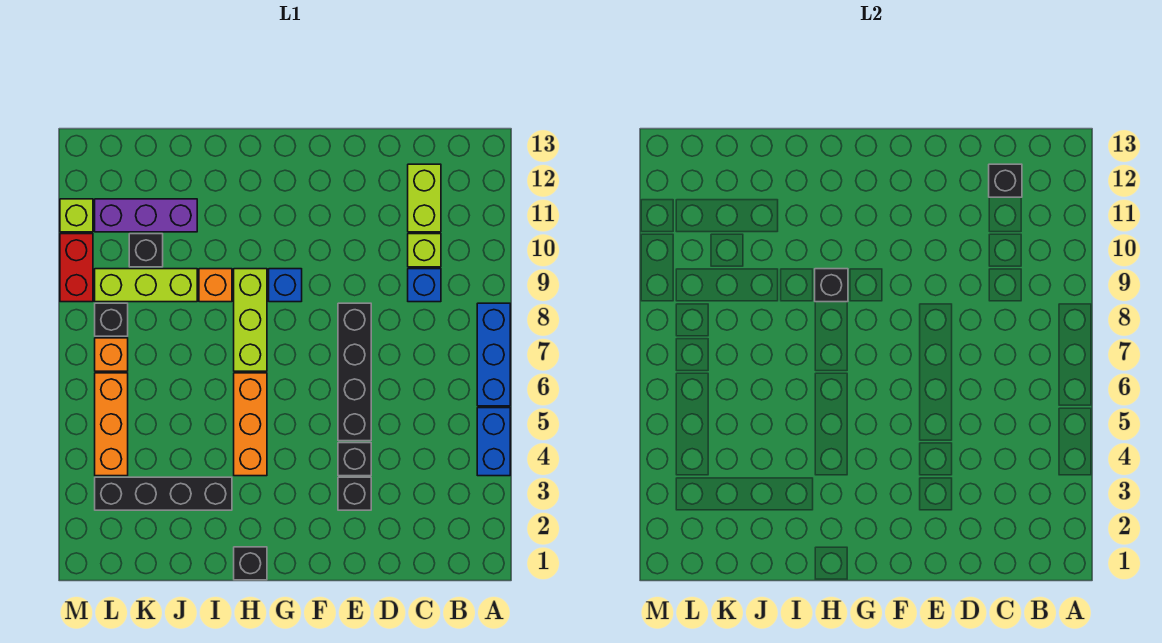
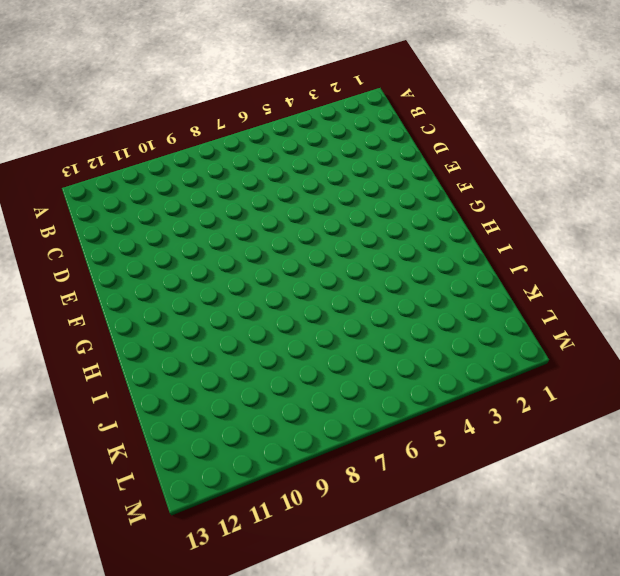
none -> blue brick A4:A5 level 1
none -> blue brick A6:A8 level 1
none -> blue brick C9 level 1

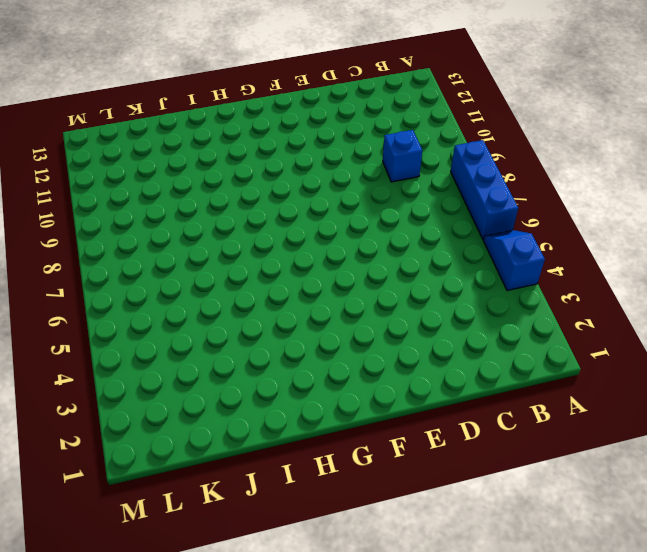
blue slope A4:A5 level 1 top 4 -> blue brick A4:A5 level 1
none -> lime brick C10 level 1
none -> lime brick C11:C12 level 1
none -> black brick E3 level 1

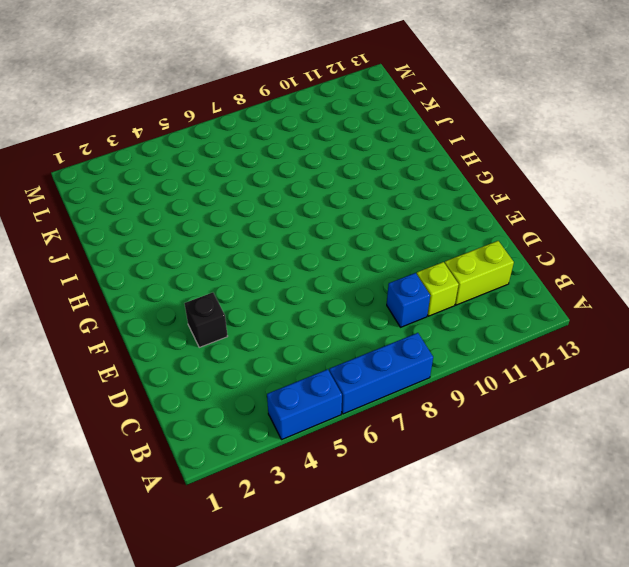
none -> black brick E4 level 1
none -> black brick E5:E8 level 1
none -> blue brick G9 level 1

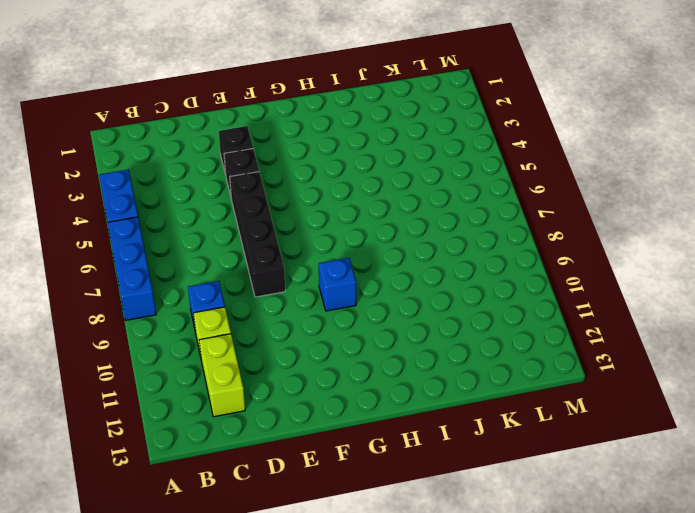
none -> black brick H1 level 1
none -> orange brick H4:H6 level 1
none -> lime brick H7:H9 level 1

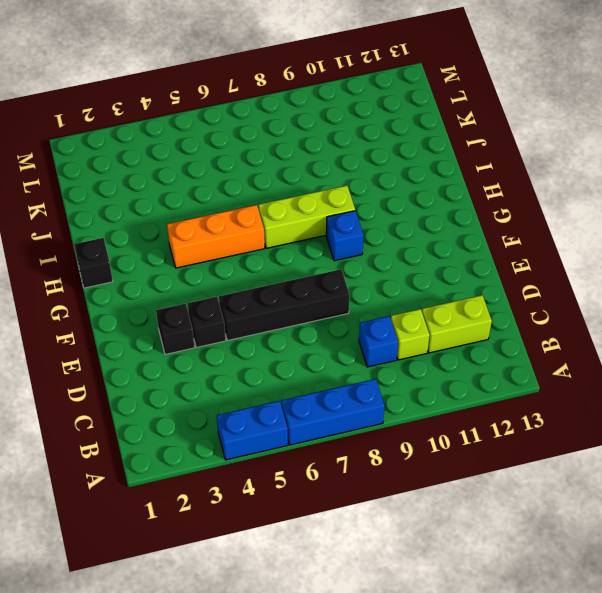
none -> black brick I3:L3 level 1
none -> orange brick I9 level 1
none -> lime brick J9:L9 level 1

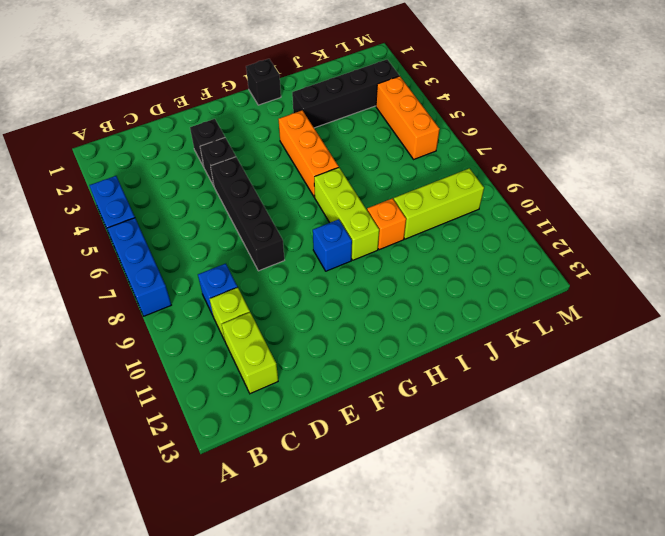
none -> purple brick J11:L11 level 1
none -> black brick K10 level 1
none -> orange brick L7 level 1

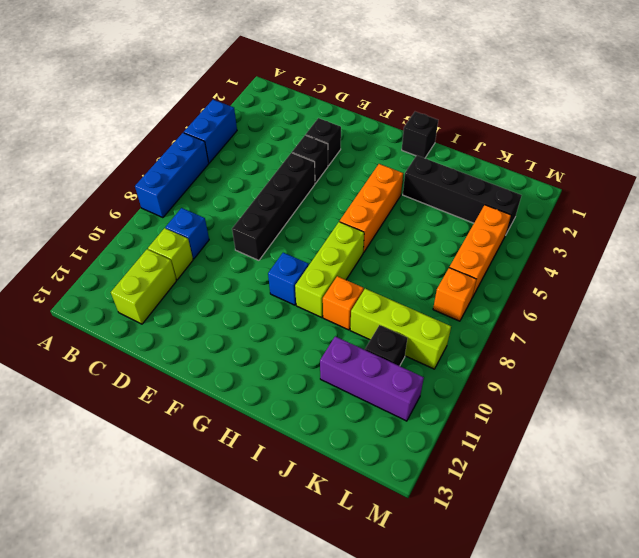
none -> black brick L8 level 1
none -> red brick M9:M10 level 1
none -> lime brick M11 level 1

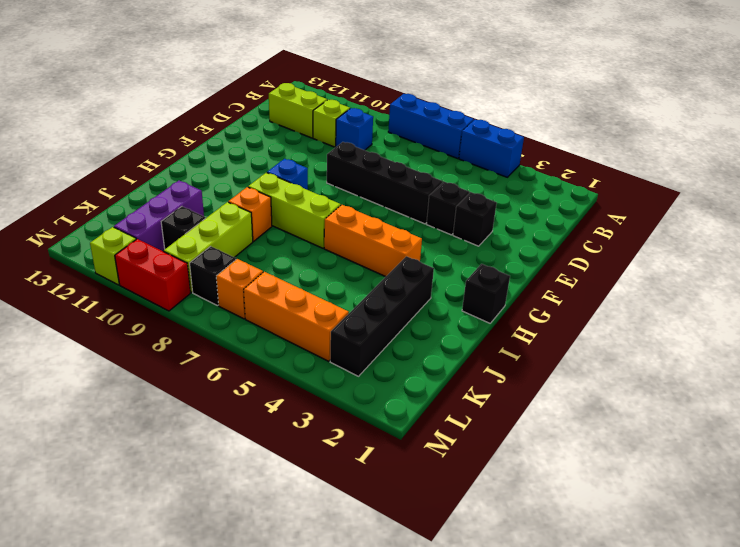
none -> black brick C12 level 2
none -> black brick H9 level 2

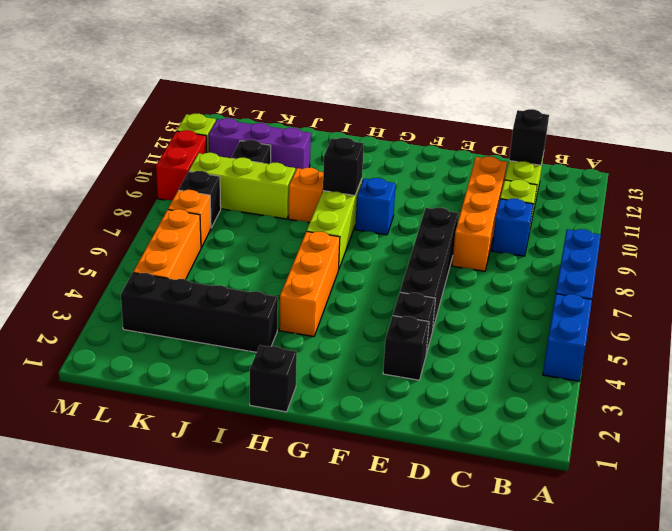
orange brick D8:D11 level 1 -> none

